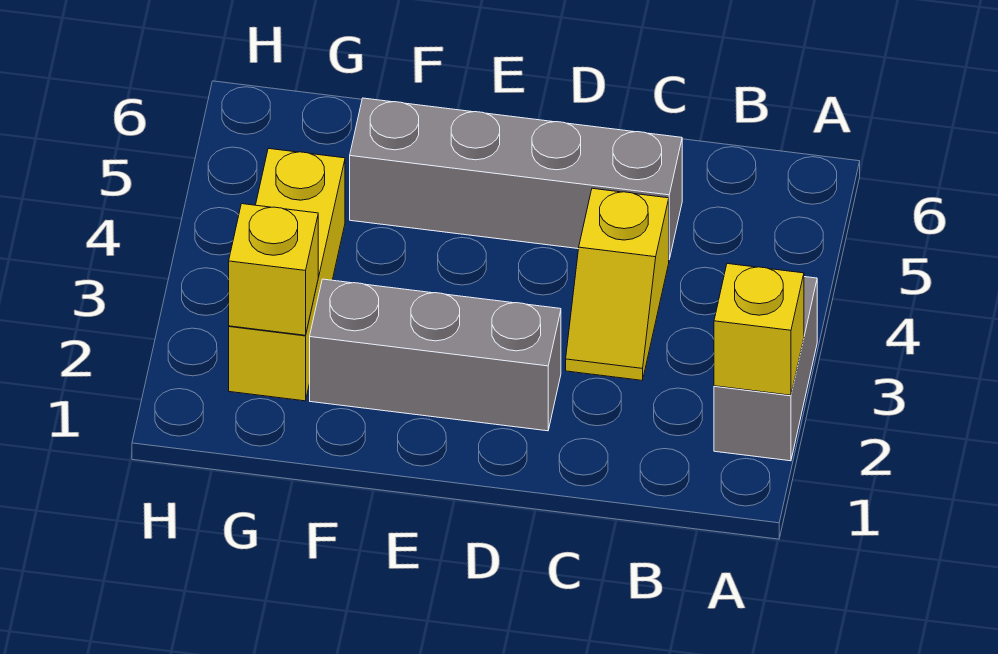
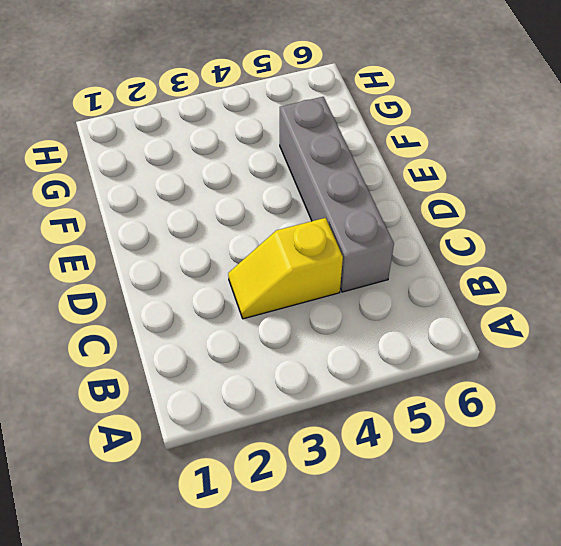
none -> grey brick A2:A3 level 1
none -> grey brick D2:F2 level 1

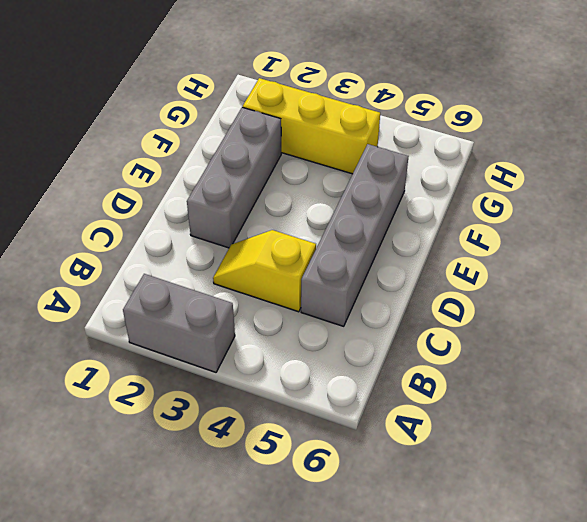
none -> yellow brick A2 level 2
none -> yellow brick G2 level 2

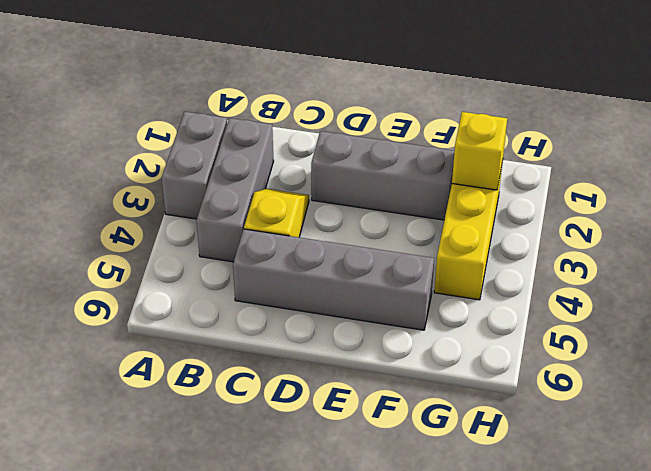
grey brick B2:B4 level 1 -> none
none -> yellow brick A2 level 2

